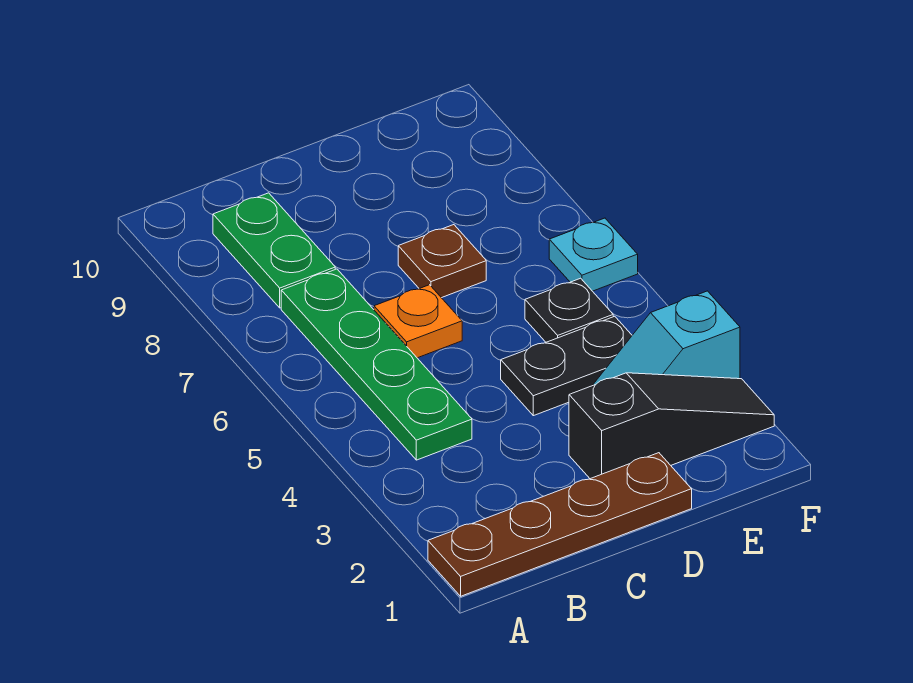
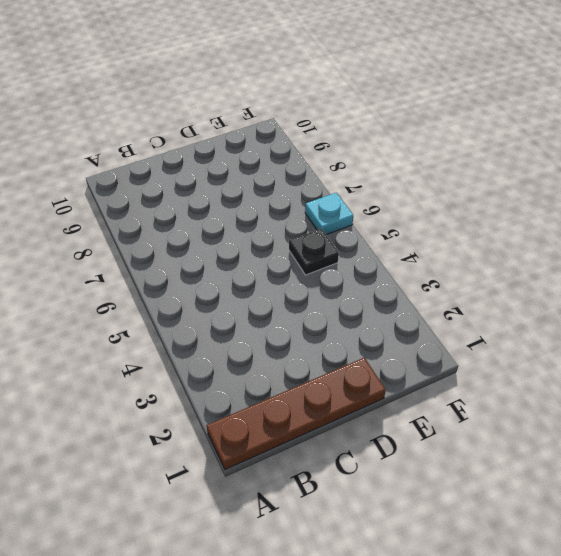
none -> green plate B4:B7 level 1
none -> green plate B8:B9 level 1

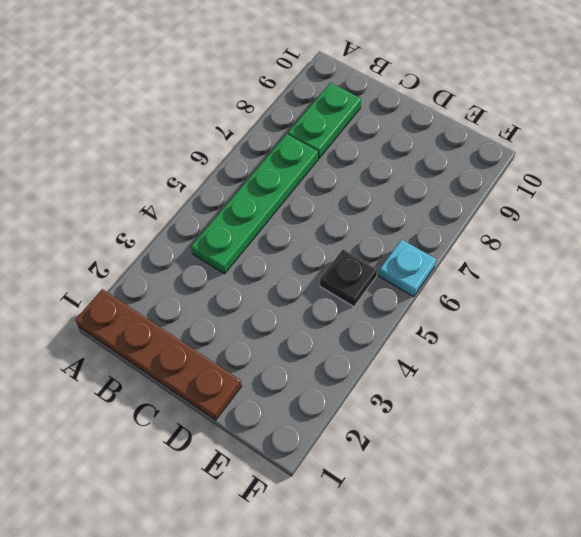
none -> orange plate C6 level 1
none -> black slope D2:F2 level 1 top D

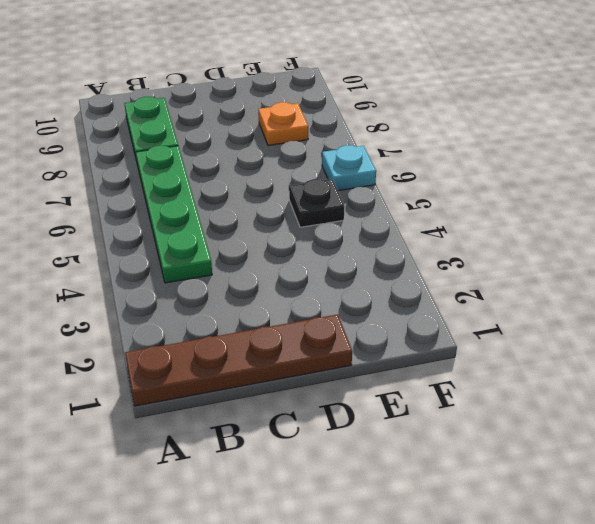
orange plate E8 level 1 -> orange plate C6 level 1
none -> black slope D2:F2 level 1 top D
none -> black plate D4:E4 level 1

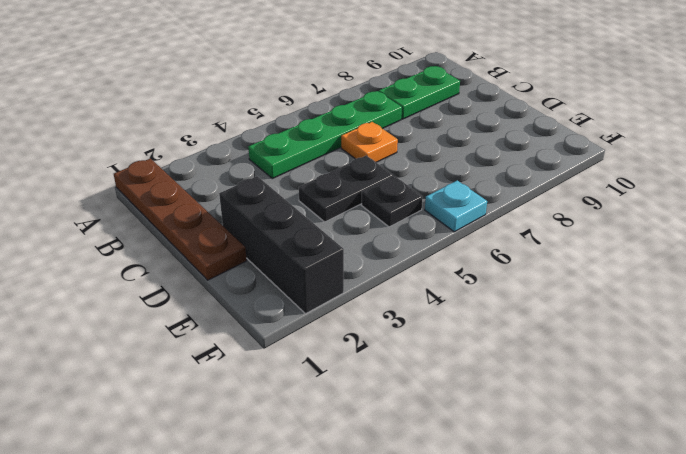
black brick D2:F2 level 1 -> black slope D2:F2 level 1 top D
black plate D4:D5 level 1 -> black plate D4:E4 level 1
none -> brown plate D7 level 1
none -> cyan slope E3:F3 level 1 top F

